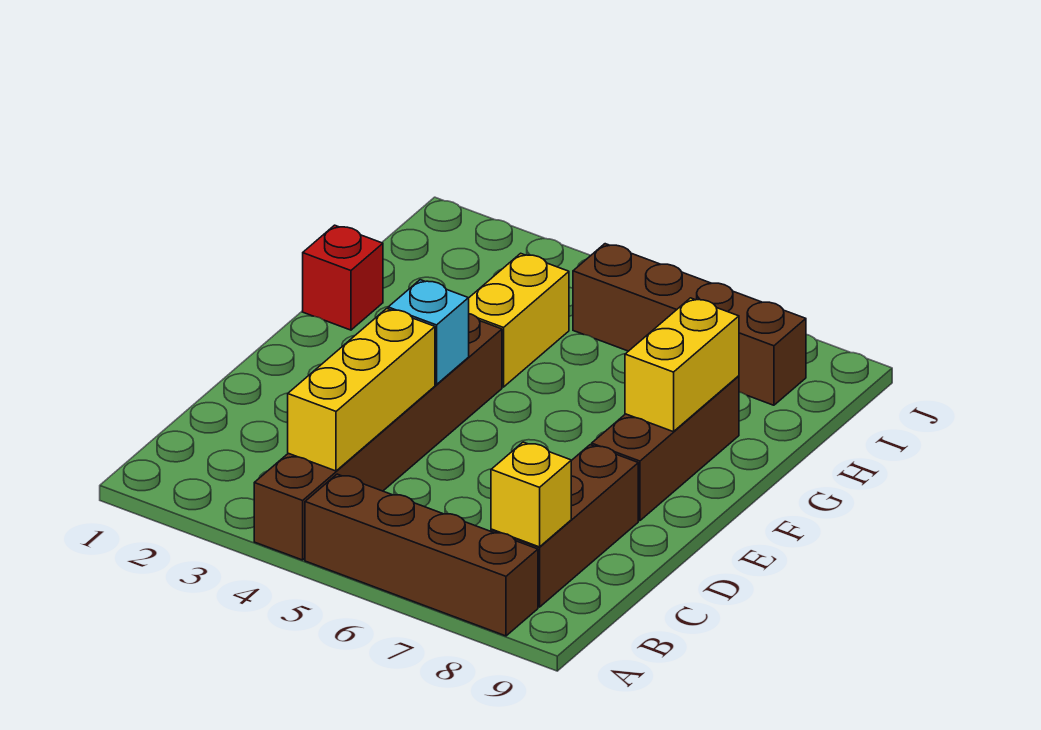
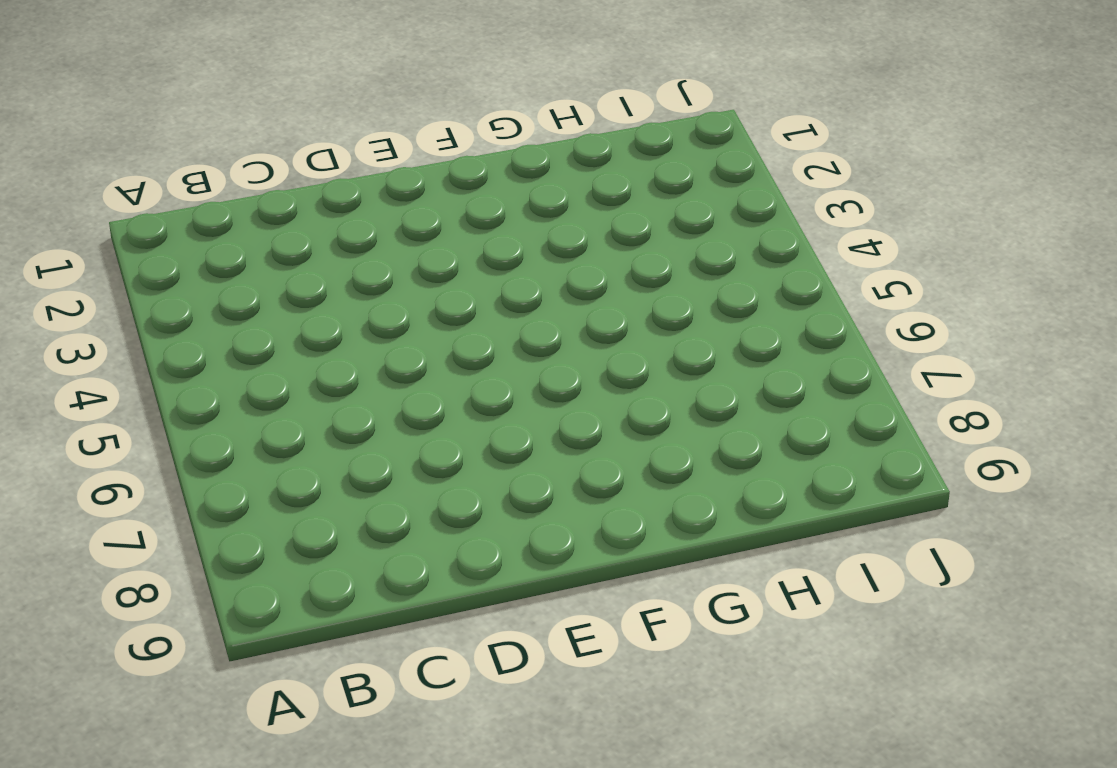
none -> brown brick A4:F4 level 1
none -> brown brick A5:A8 level 1

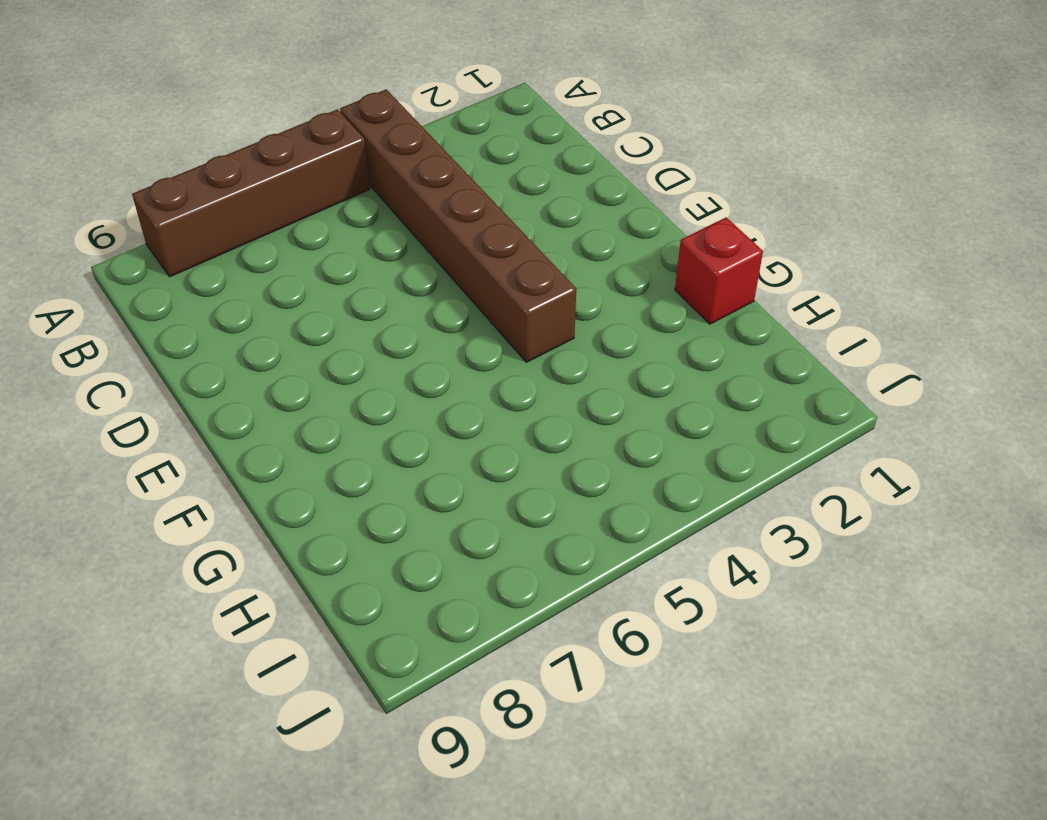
none -> brown brick B8:D8 level 1
none -> brown brick E8:G8 level 1

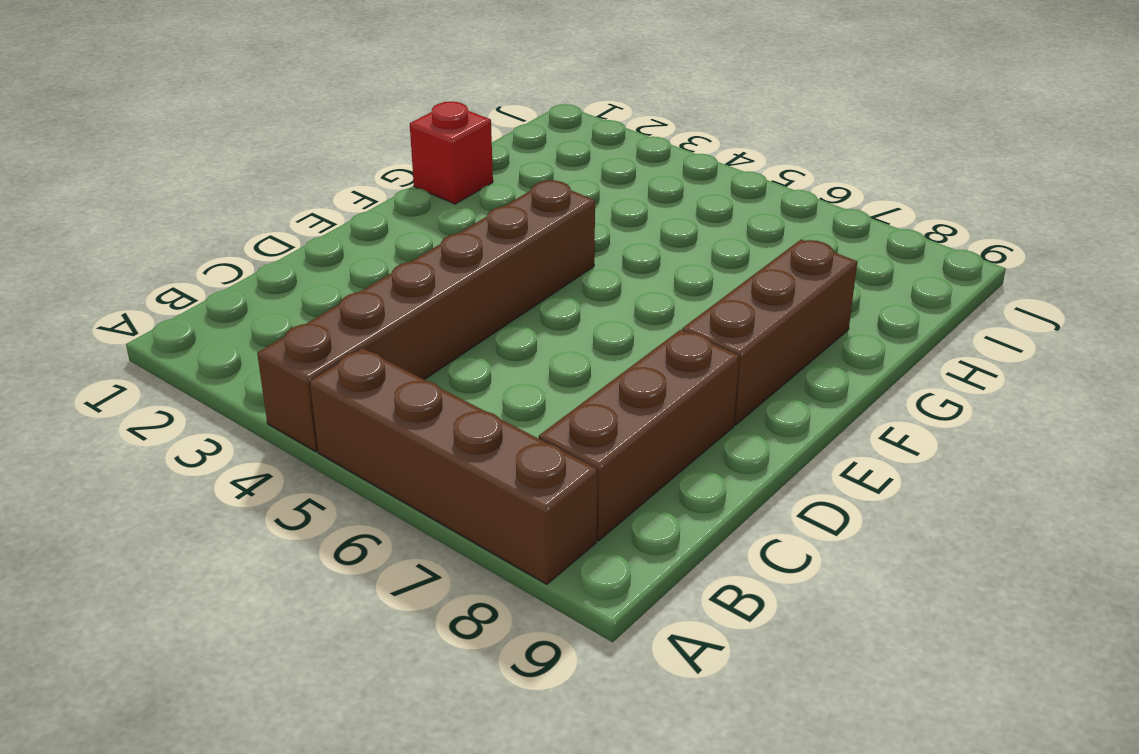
none -> yellow brick G4:H4 level 1
none -> brown brick I5:I8 level 1

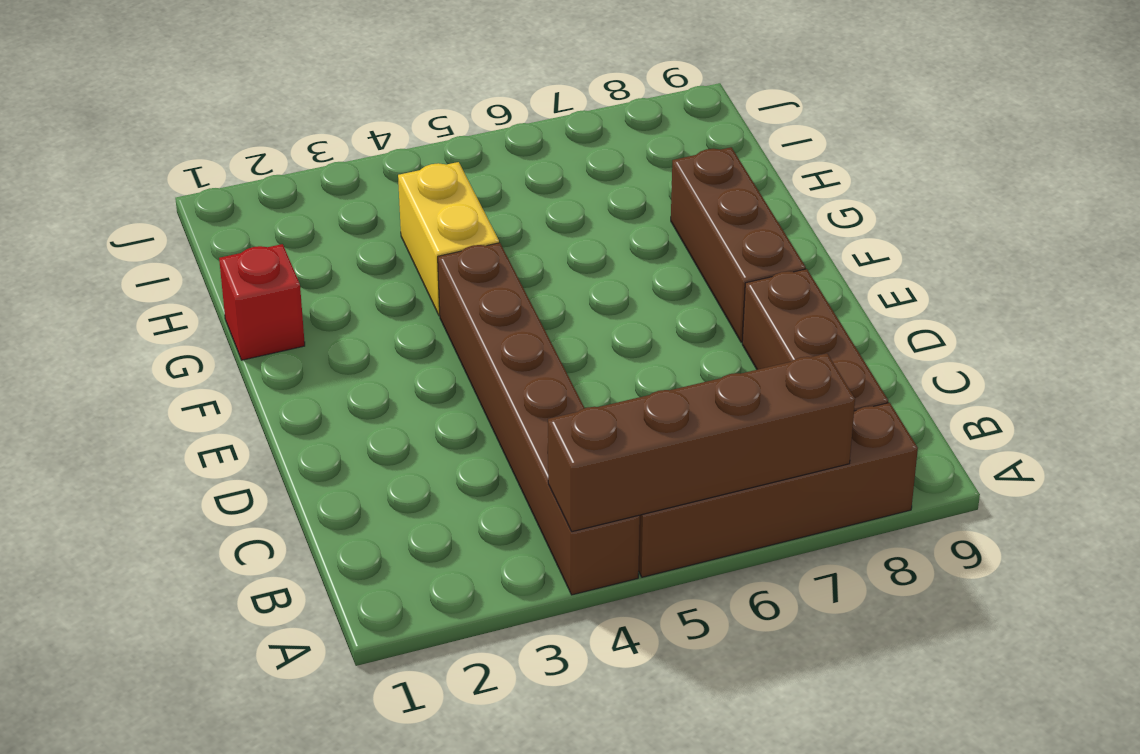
brown brick A4:A7 level 2 -> brown brick I5:I8 level 1
none -> yellow brick B4:D4 level 2
none -> yellow brick B8 level 2

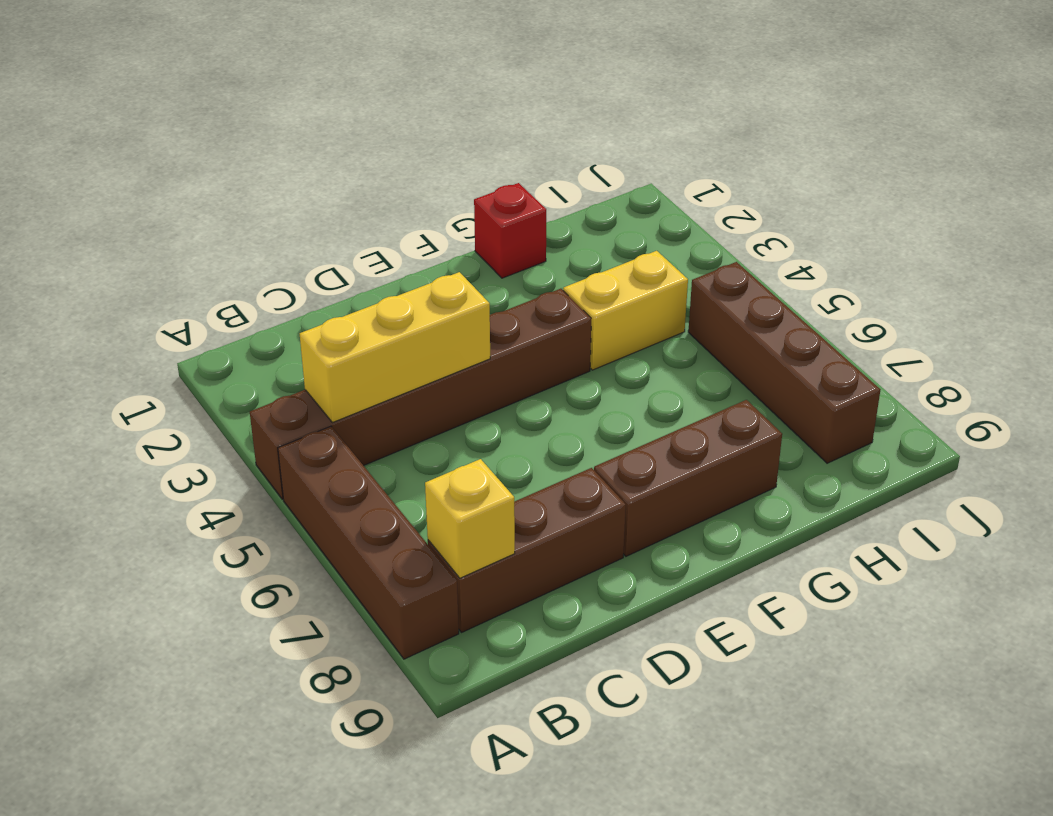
none -> cyan brick E4 level 2
none -> yellow brick F8:G8 level 2

